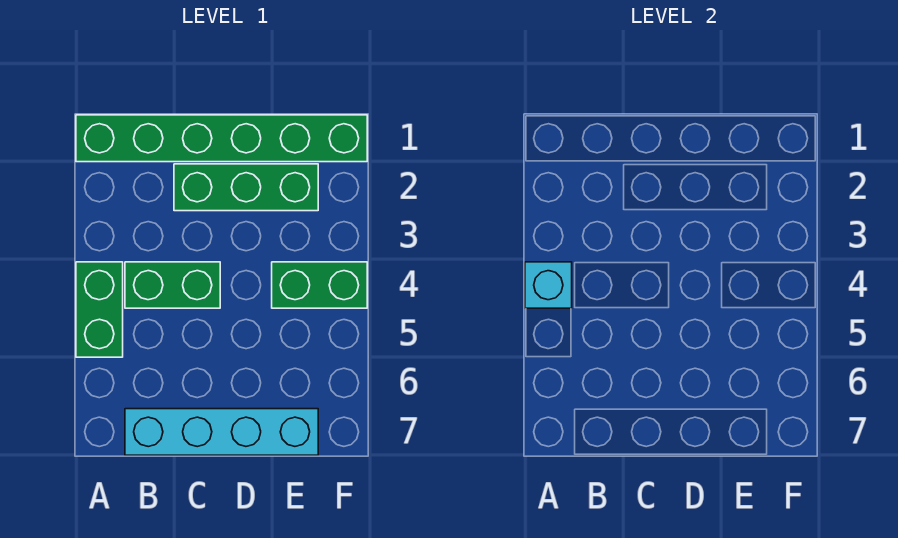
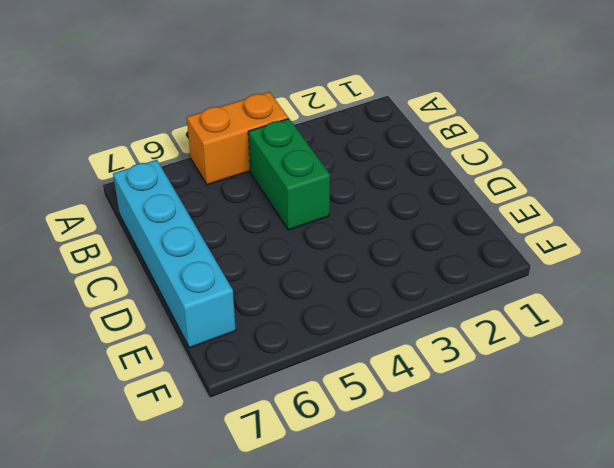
orange brick A4:A5 level 1 -> green brick A4:A5 level 1
none -> green brick A1:F1 level 1
none -> green brick C2:E2 level 1

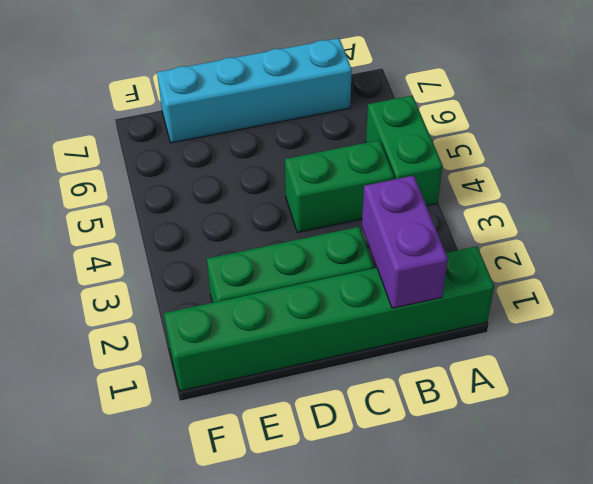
purple brick B1:B2 level 2 -> none
none -> green brick E4:F4 level 1
none -> cyan brick A4 level 2

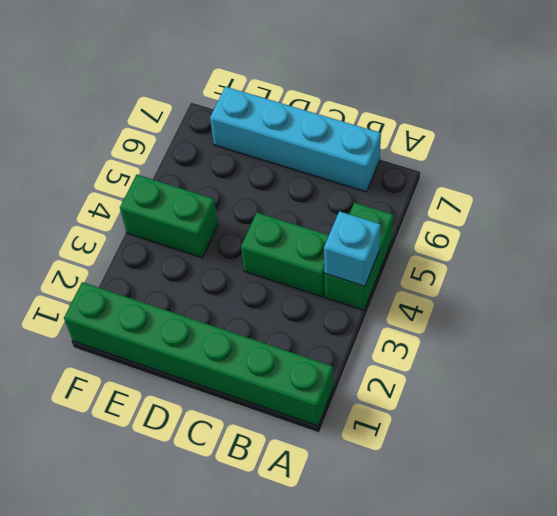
none -> green brick C2:E2 level 1

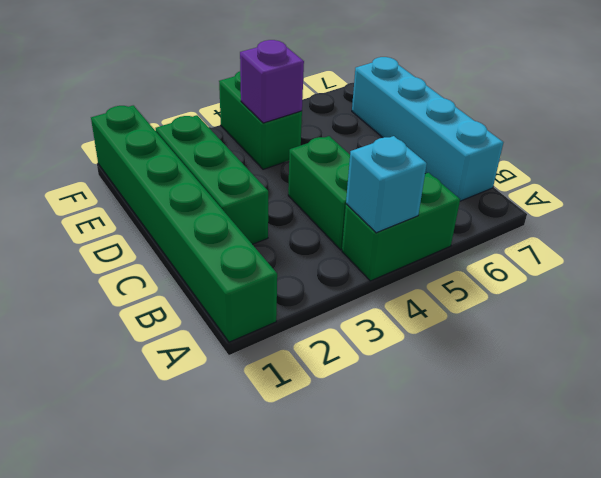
purple brick E4 level 2 -> none

